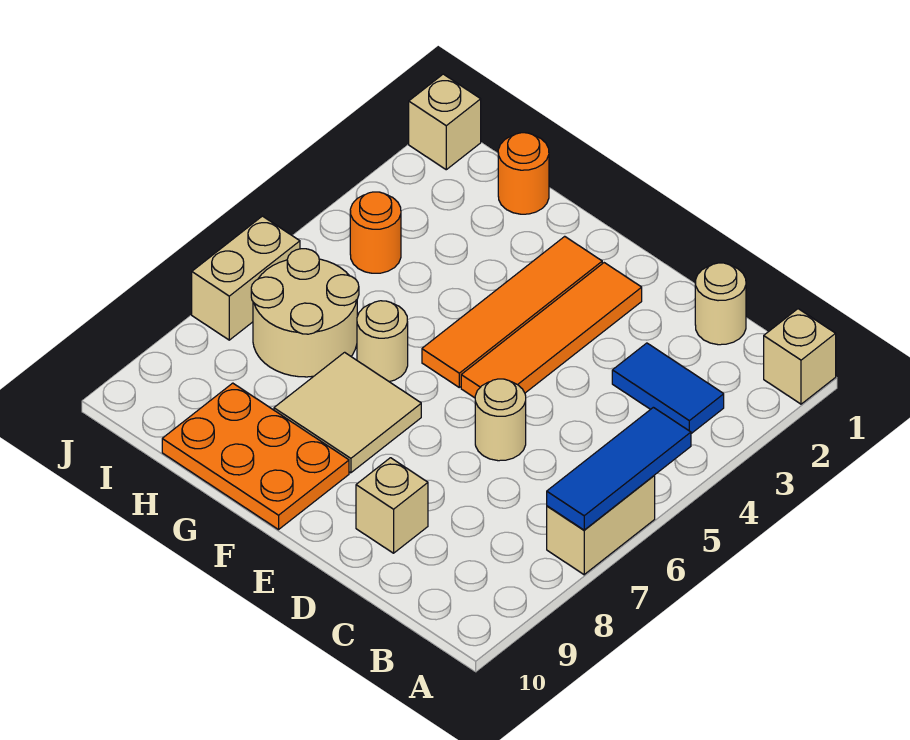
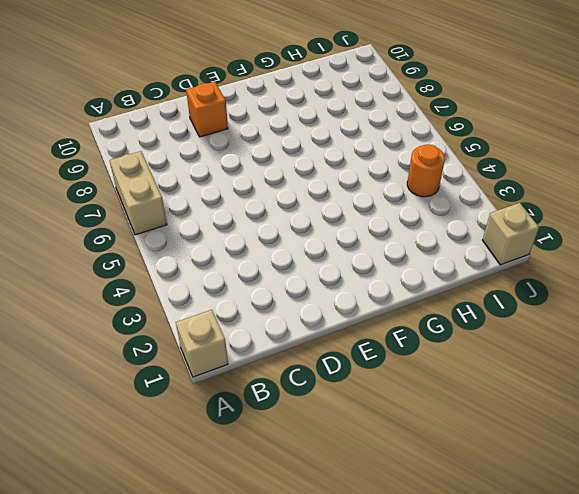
orange brick D9 level 1 -> tan brick D9 level 1
none -> blue tile B3:C3 level 1
none -> tan round brick C1 level 1
none -> tan round brick D6 level 1

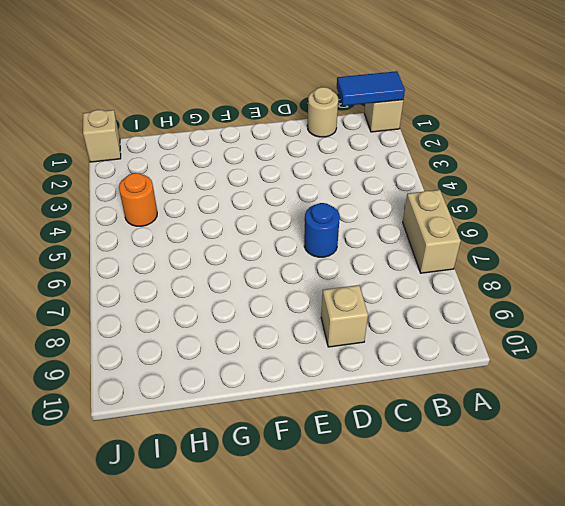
blue tile A1:B1 level 2 -> blue tile B3:C3 level 1
blue round brick D6 level 1 -> tan round brick D6 level 1
none -> orange tile E2:E5 level 1
none -> orange tile F2:F5 level 1
none -> tan tile F7:G8 level 1

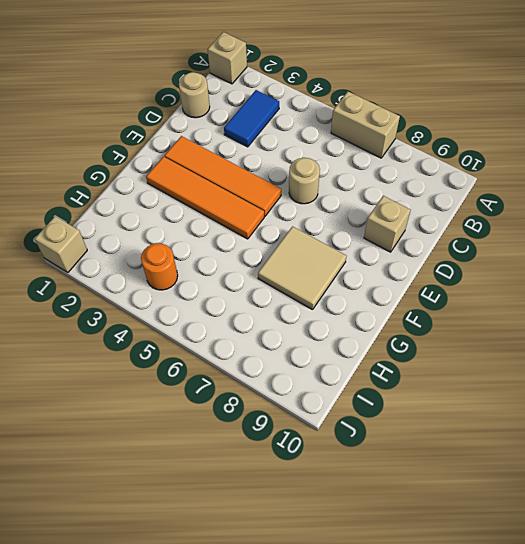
none -> orange plate F9:H10 level 1
none -> tan round brick G6 level 1
none -> orange round brick H1 level 1

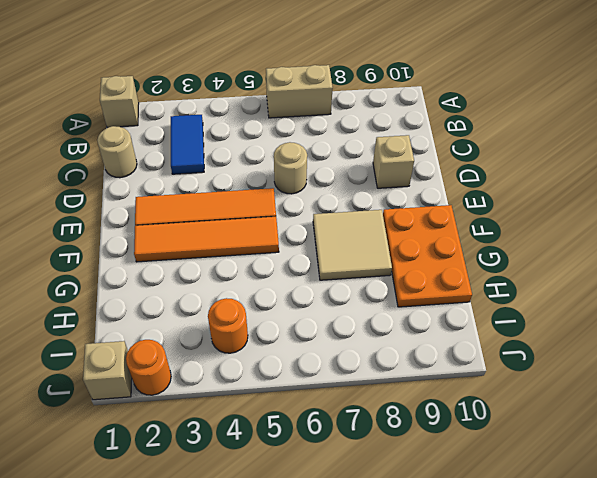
orange round brick J2 level 1 -> orange round brick H1 level 1
none -> tan round brick G6 level 1
none -> tan round brick H6:I7 level 1
none -> tan brick J6:J7 level 1

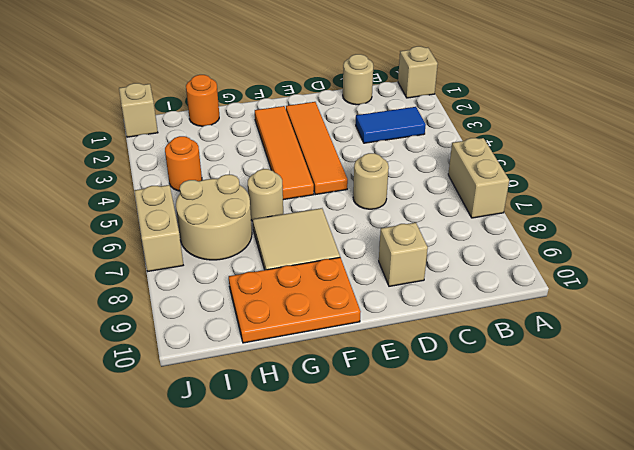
none -> blue tile A5:A7 level 2

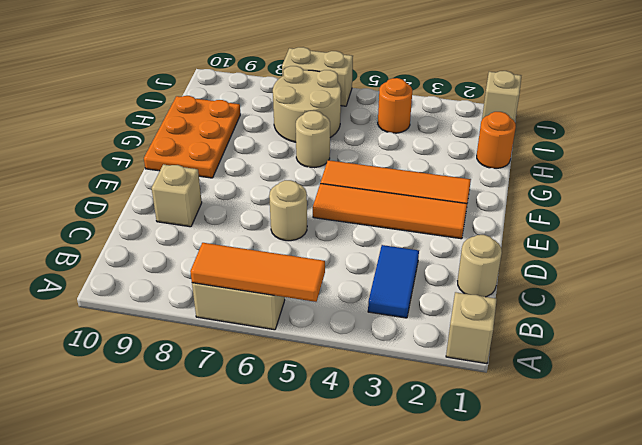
orange tile A5:A7 level 2 -> blue tile A5:A7 level 2
none -> tan tile F7:G8 level 1

